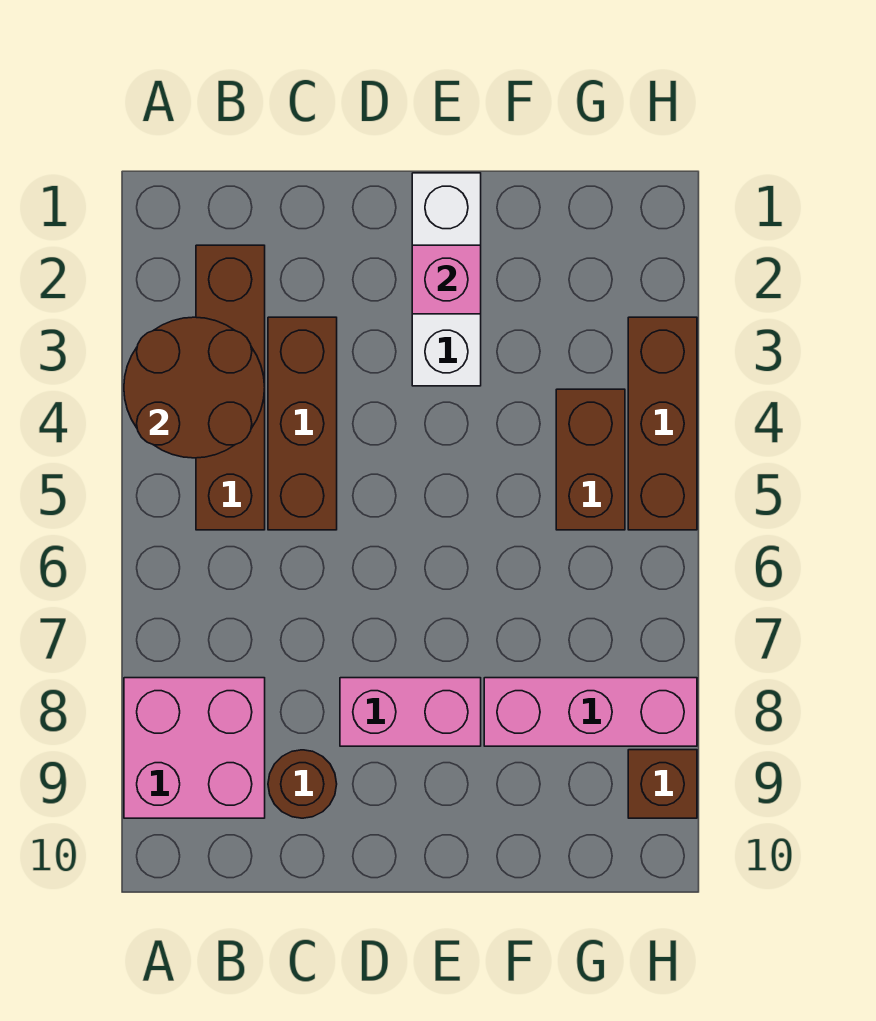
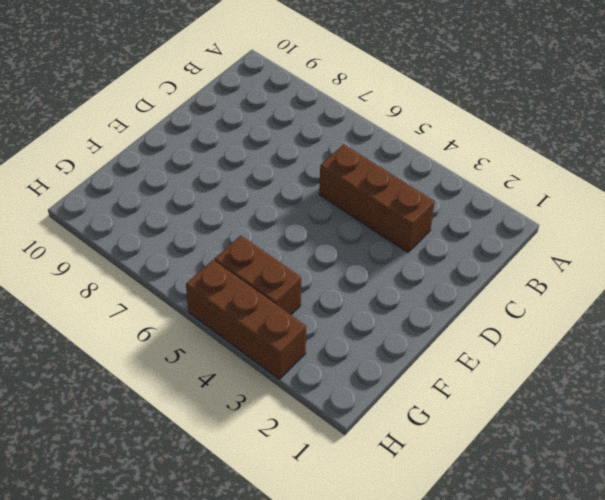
none -> pink brick A8:B9 level 1
none -> brown brick B2:B5 level 1
none -> brown round brick C9 level 1

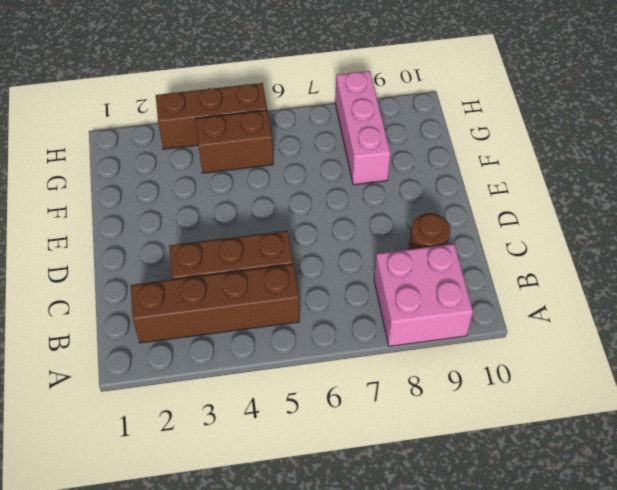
none -> pink brick D8:E8 level 1
none -> white brick E1:E3 level 1
none -> brown brick H9 level 1

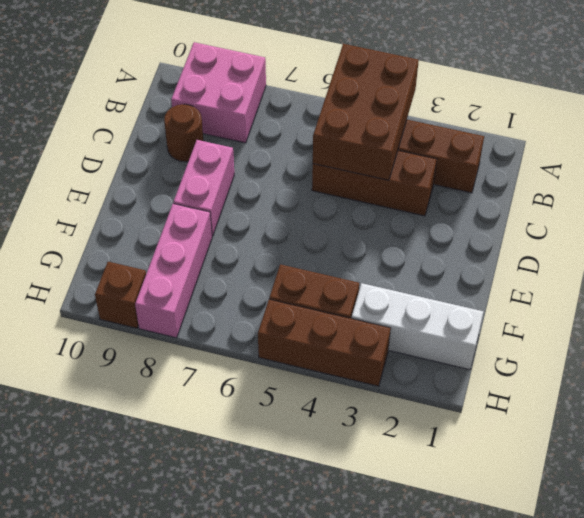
brown brick A4:C5 level 2 -> brown round brick A3:B4 level 2
white brick G1:G3 level 1 -> white brick E1:E3 level 1
none -> pink brick E2 level 2

